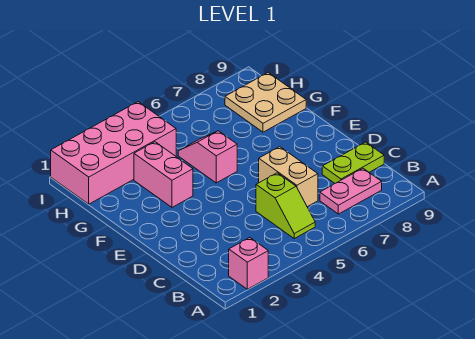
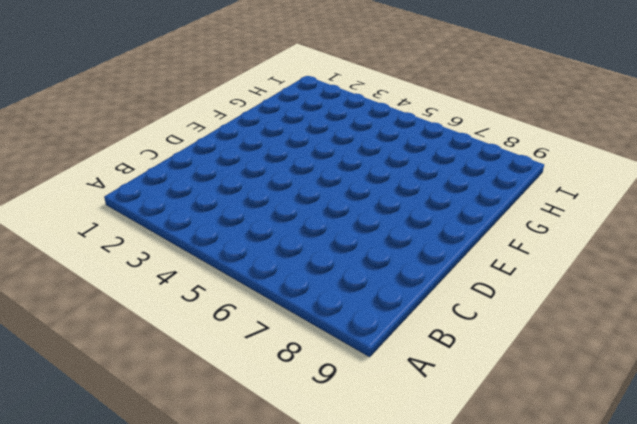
none -> pink brick A2 level 1
none -> lime slope B5:C5 level 1 top C

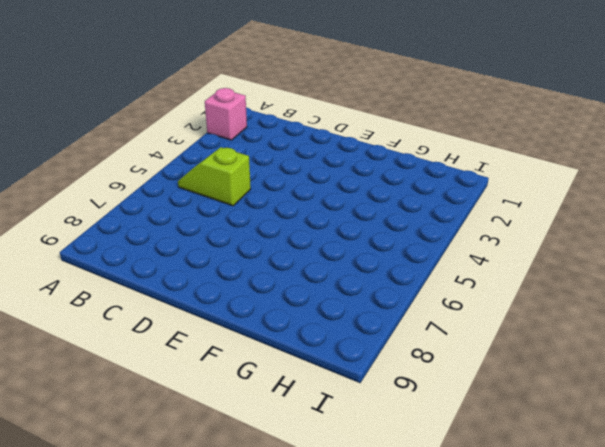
none -> pink plate B7:B8 level 1
none -> tan brick C6:D6 level 1

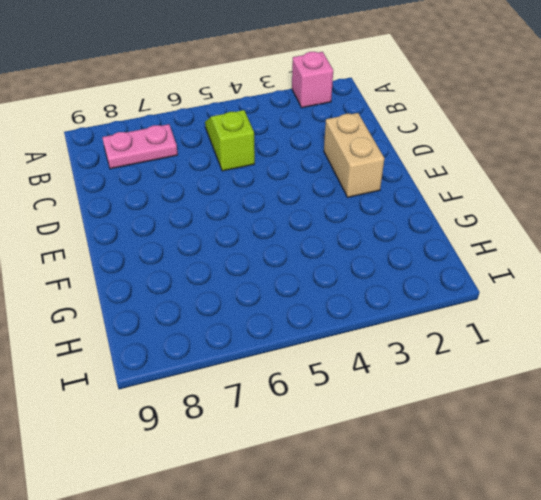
tan brick D2:E2 level 1 -> tan brick C6:D6 level 1
none -> lime plate C8:C9 level 1
none -> pink brick F3:G3 level 1

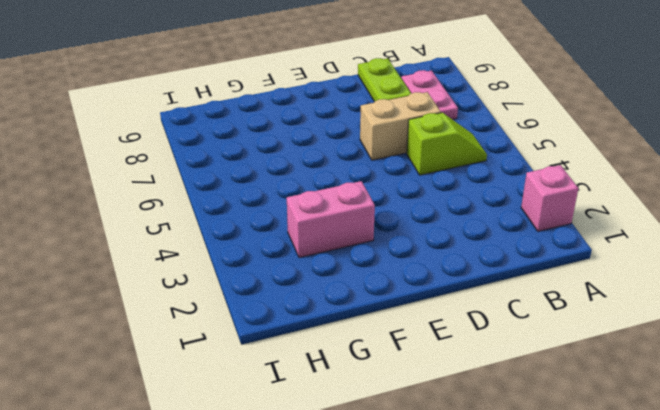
none -> pink slope F5:G5 level 1 top F
none -> tan plate G8:H9 level 1

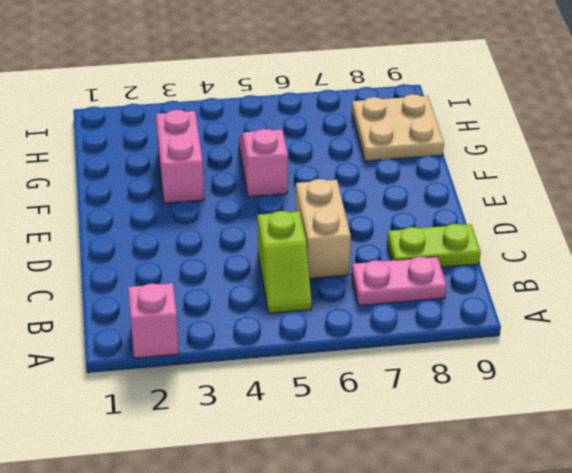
none -> pink brick H1:I4 level 1

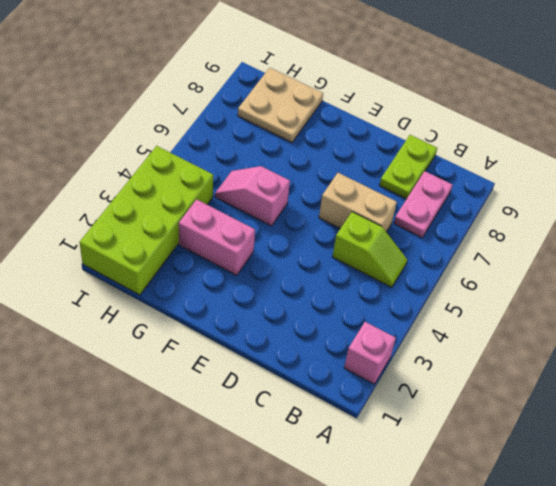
lime brick H1:I4 level 1 -> pink brick H1:I4 level 1

